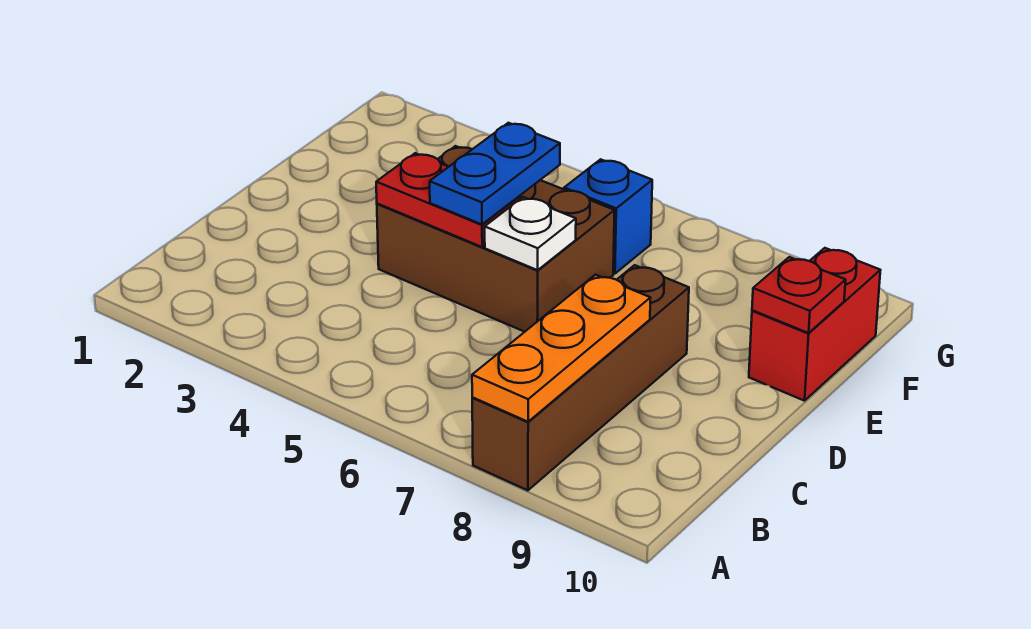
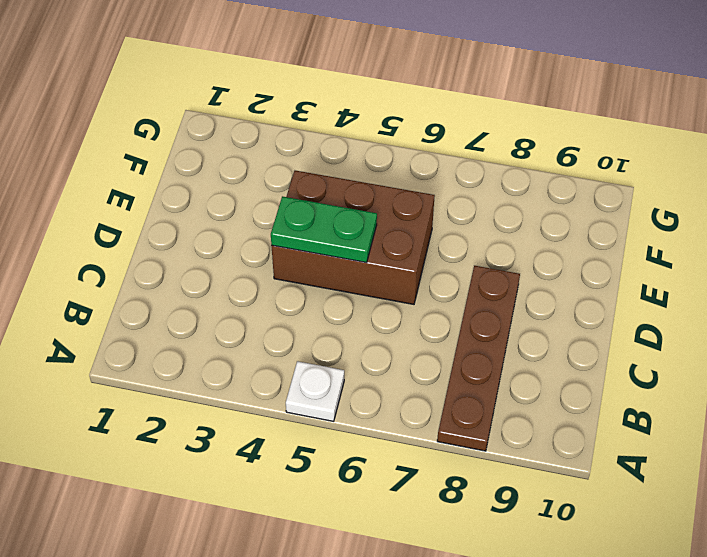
white plate A5 level 1 -> white plate D6 level 2
brown plate A8:D8 level 1 -> brown brick A8:D8 level 1
green plate D4:D5 level 2 -> red plate D4:D5 level 2
none -> red brick E10:F10 level 1
none -> blue brick F6 level 1

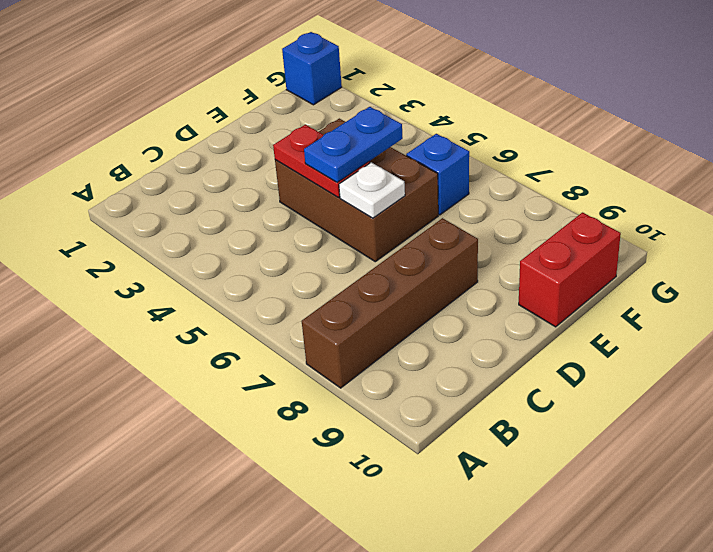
blue brick G1 level 1 -> none
none -> orange plate A8:C8 level 2
none -> red plate E10 level 2

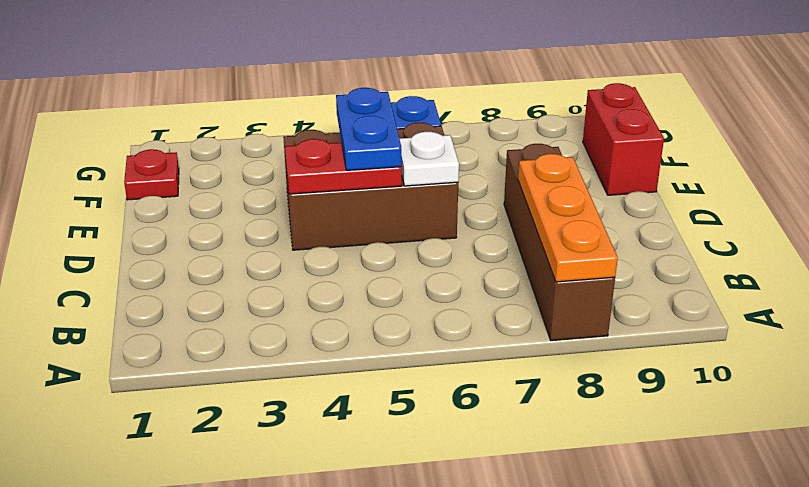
red plate F1 level 1 -> red plate E10 level 2

